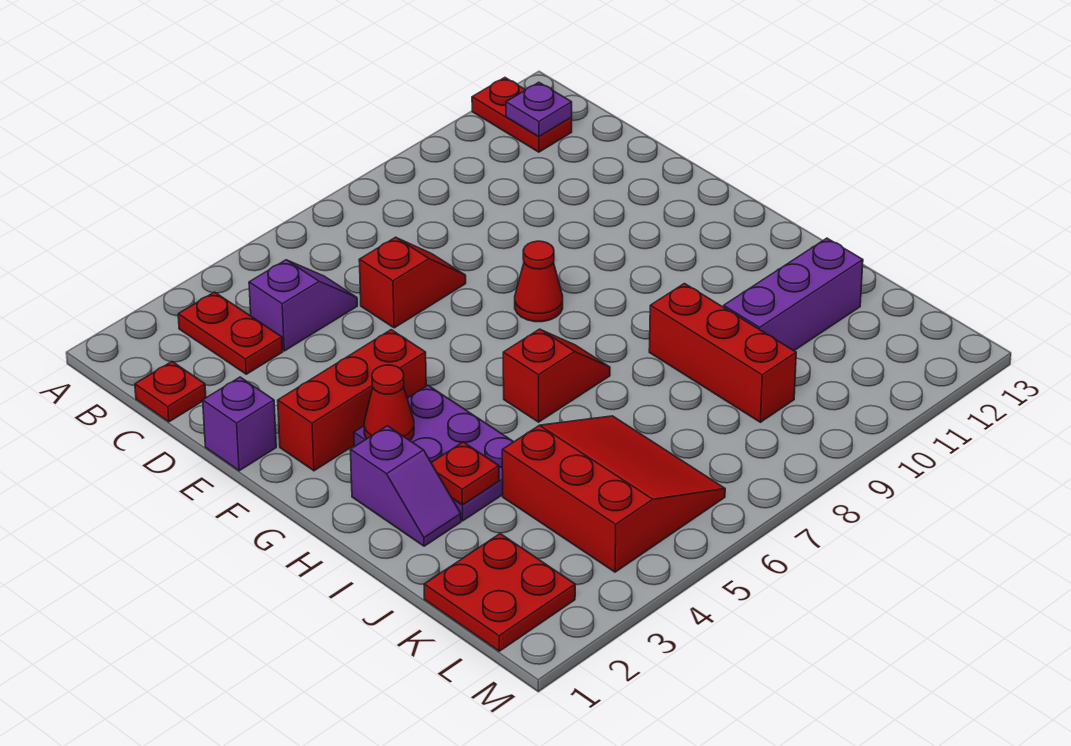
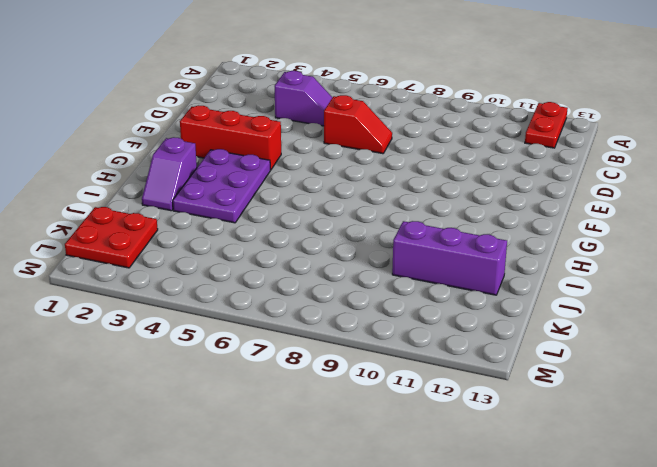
none -> red plate B3:C3 level 1
none -> red plate C1 level 1
none -> purple brick E1 level 1

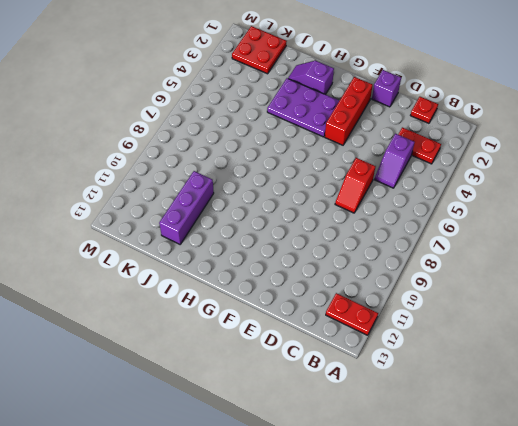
none -> red cone F8 level 1
none -> red slope H6:H7 level 1 top 6
none -> red brick I9:K9 level 1

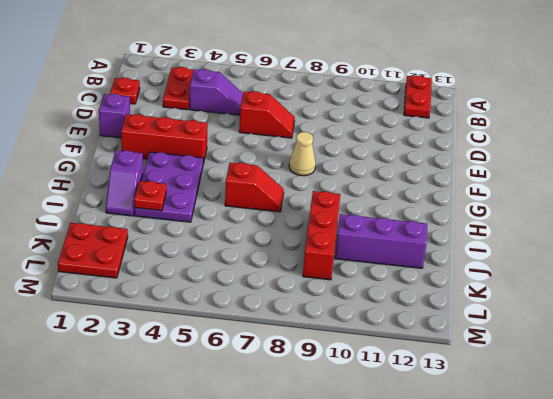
tan cone F8 level 1 -> red cone F8 level 1
none -> red slope J4:L6 level 1 top 4
none -> purple plate B12 level 2
none -> red cone G3 level 2

